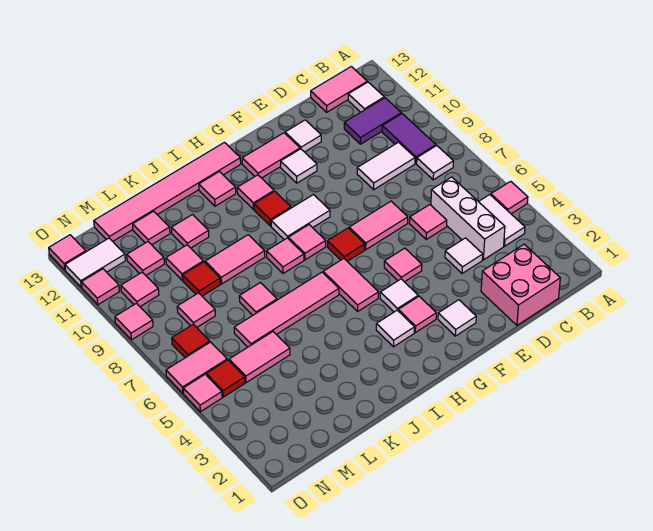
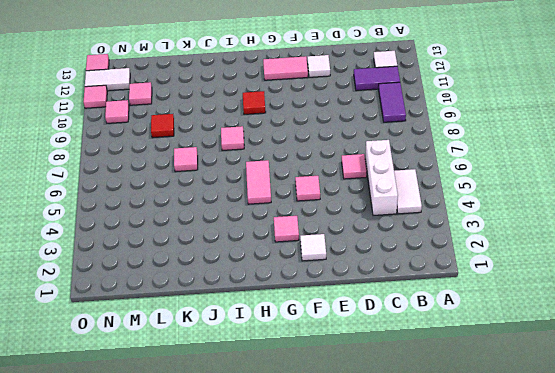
none -> pink tile A5 level 1
none -> white tile B8 level 1
none -> pink tile B13:C13 level 1
none -> pink brick C1:D2 level 1

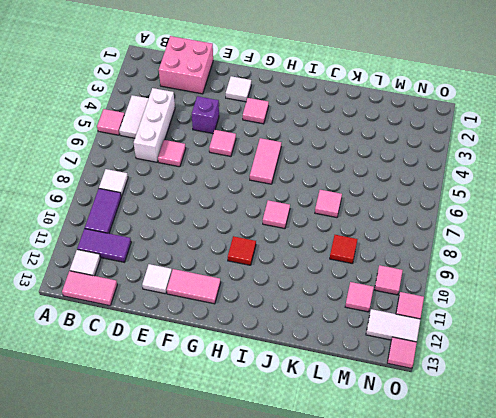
purple brick E4 level 1 -> none
none -> white tile C9:D9 level 1
none -> white tile D4 level 1
none -> pink tile E7:F7 level 1
none -> white tile F11 level 1

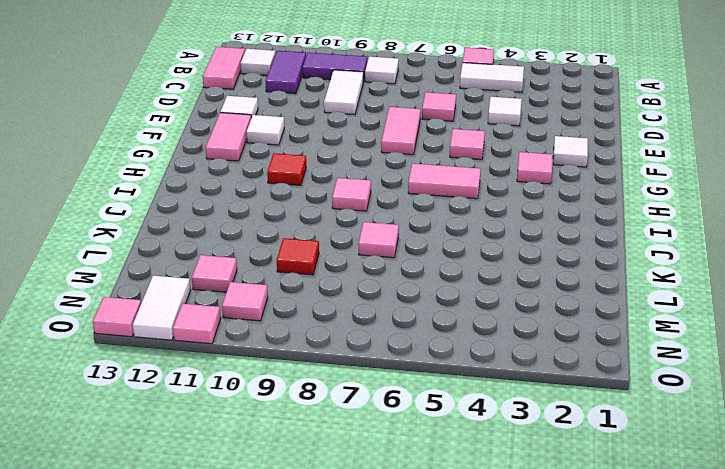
none -> pink brick C1:D2 level 1
none -> white brick C4:C6 level 1
none -> white tile G4 level 1
none -> red tile G7 level 1

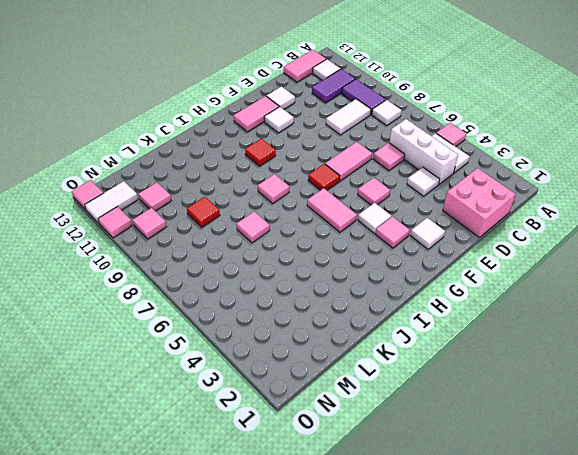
none -> white tile G9:H9 level 1
none -> white tile H3 level 1
none -> pink tile H8 level 1
none -> pink tile H11 level 1

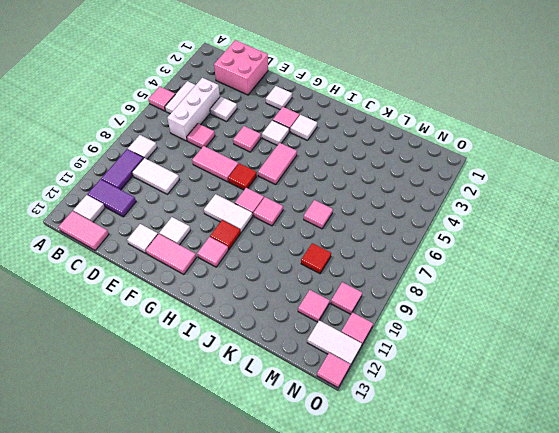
none -> pink tile H13:M13 level 1
none -> pink tile I6:L6 level 1
none -> pink tile I12 level 1
none -> pink tile J9:K9 level 1

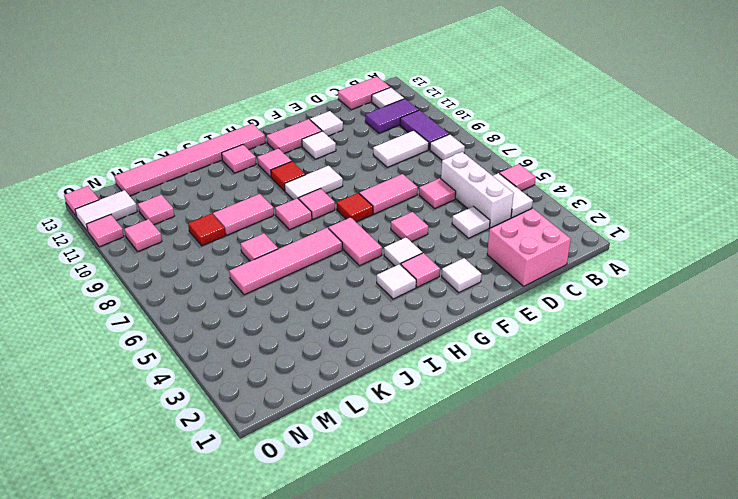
none -> pink tile K11 level 1
none -> pink tile L5:M5 level 1
none -> pink tile L10 level 1
none -> pink tile L12 level 1

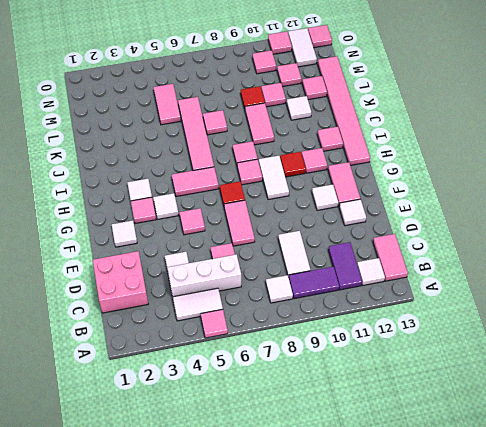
white tile K11 level 1 -> pink tile K11 level 1
none -> pink tile M8 level 1
none -> red tile N5 level 1
none -> pink tile N6:O6 level 1
none -> red tile N7 level 1

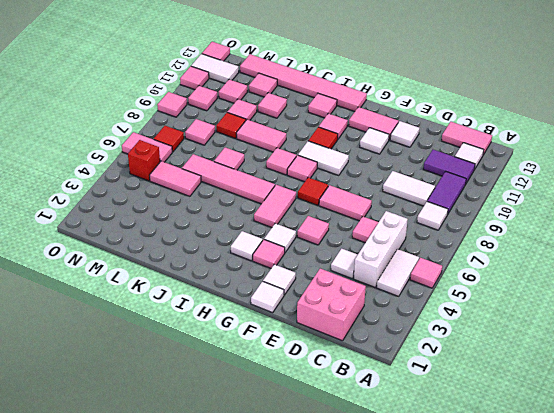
white tile F1 level 1 -> none
red brick N5 level 1 -> red tile N5 level 1
none -> pink tile O5 level 1

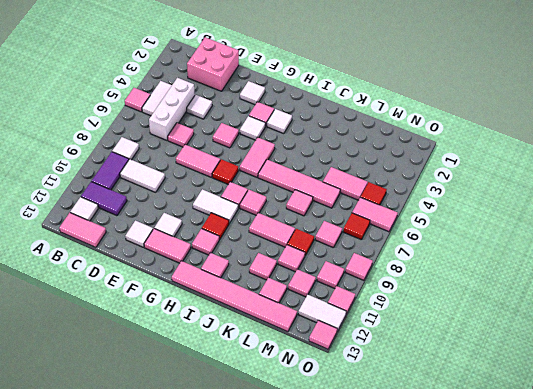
none -> pink tile O5 level 1

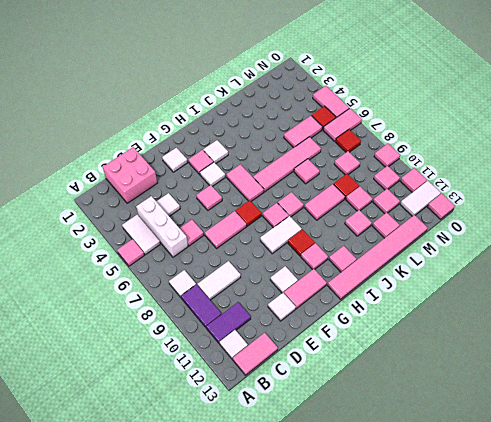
pink tile O4:O5 level 1 -> pink tile O5 level 1

